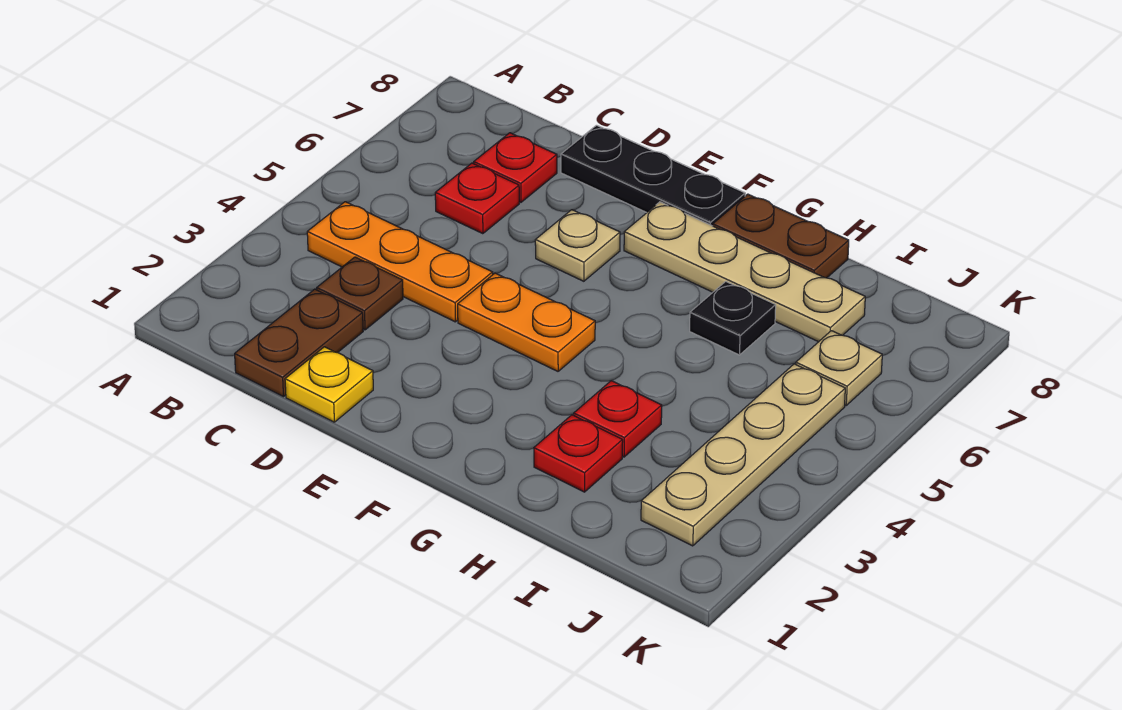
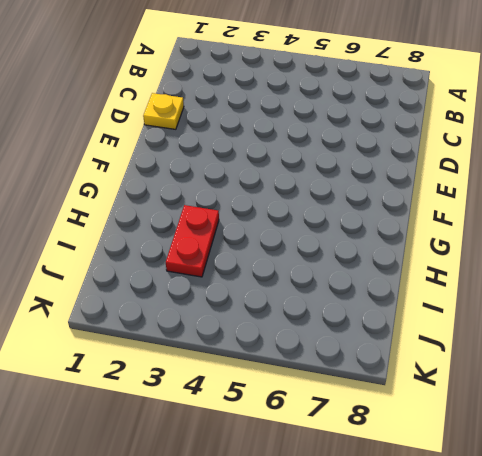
red plate H3:I3 level 1 -> red plate H3 level 1
none -> orange plate B4:D4 level 1
none -> brown plate C1:C2 level 1
none -> brown plate C3 level 1

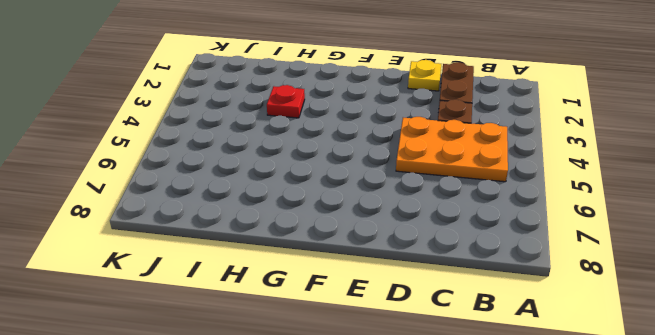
orange plate B4:D5 level 1 -> orange plate B4:D4 level 1
none -> red plate C6 level 1
none -> red plate C7 level 1
none -> black plate D8:F8 level 1

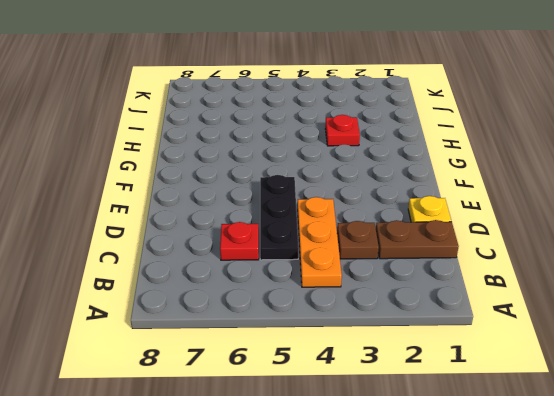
black plate C5:E5 level 1 -> black plate D8:F8 level 1
none -> red plate C7 level 1
none -> orange plate E4:F4 level 1
none -> tan plate E6 level 1

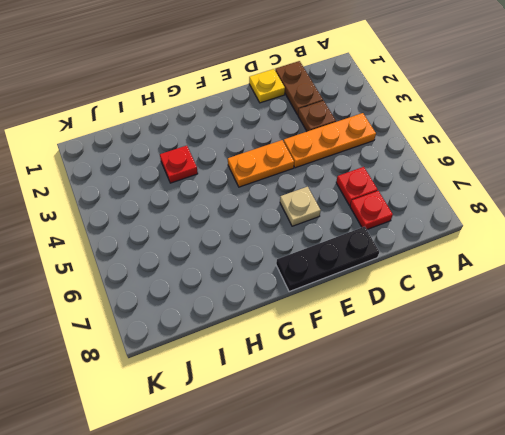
none -> tan plate F7:I7 level 1
none -> brown plate G8:H8 level 1
none -> red plate H2 level 1

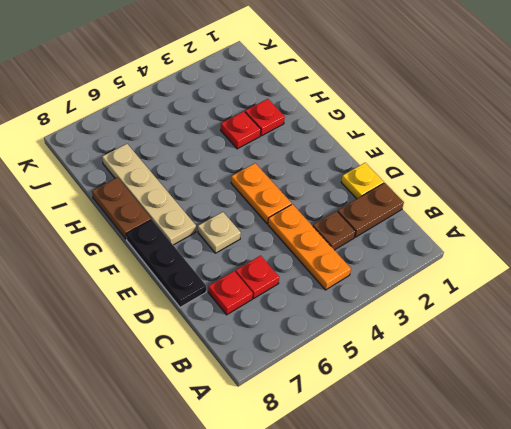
none -> black plate H6 level 1
none -> tan plate J2:J5 level 1
none -> tan plate J6 level 1

